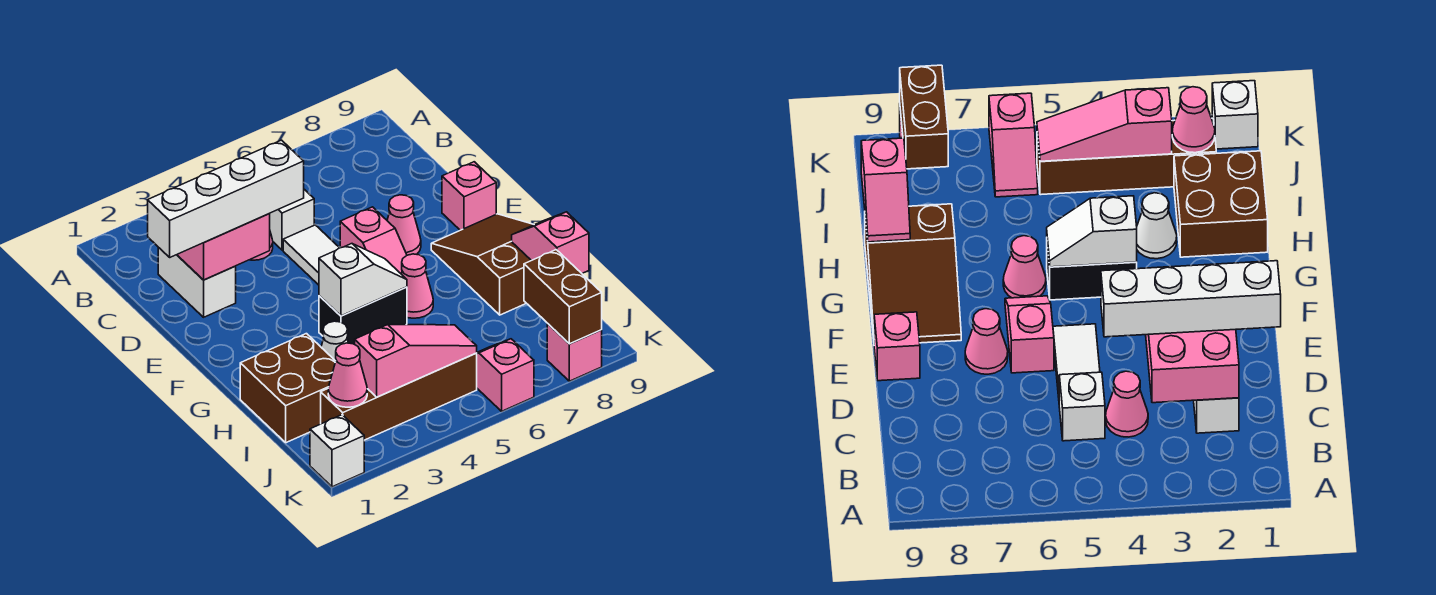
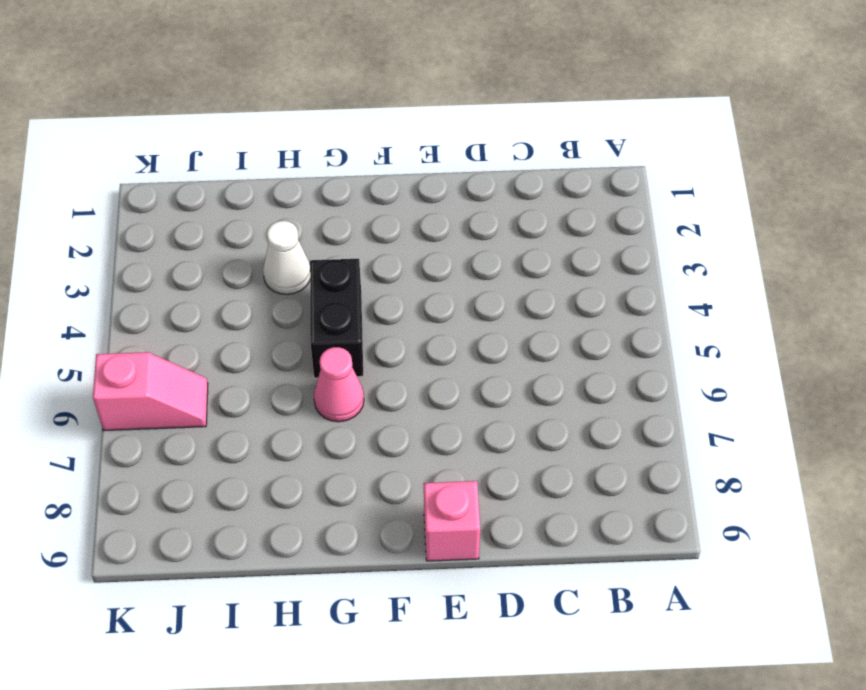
none -> white brick C2:D2 level 1
none -> pink cone C4 level 1
none -> white brick C5 level 1

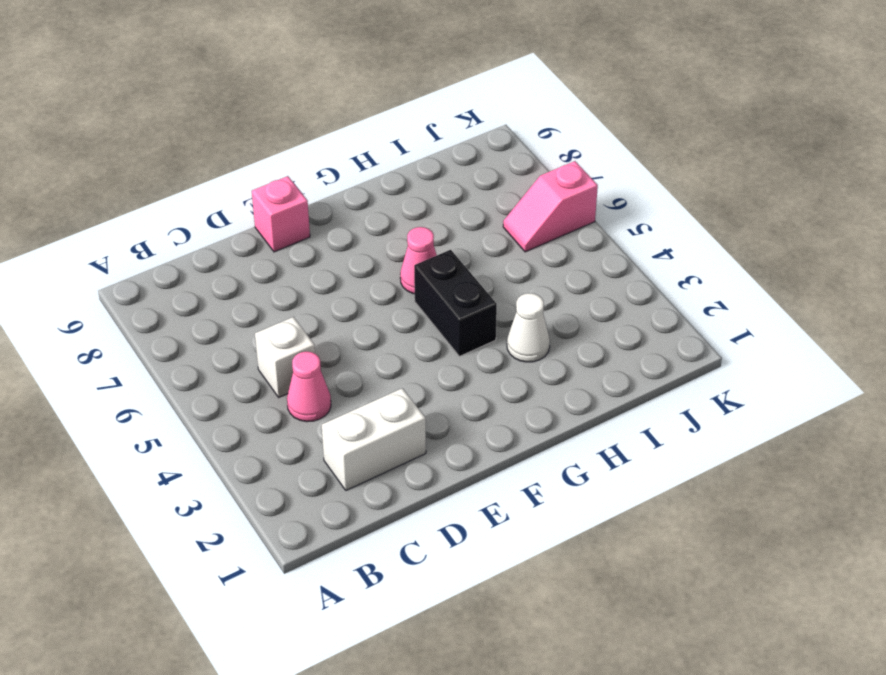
none -> white tile D5:E5 level 1
none -> pink slope E6:F6 level 1 top E
none -> pink cone E7 level 1

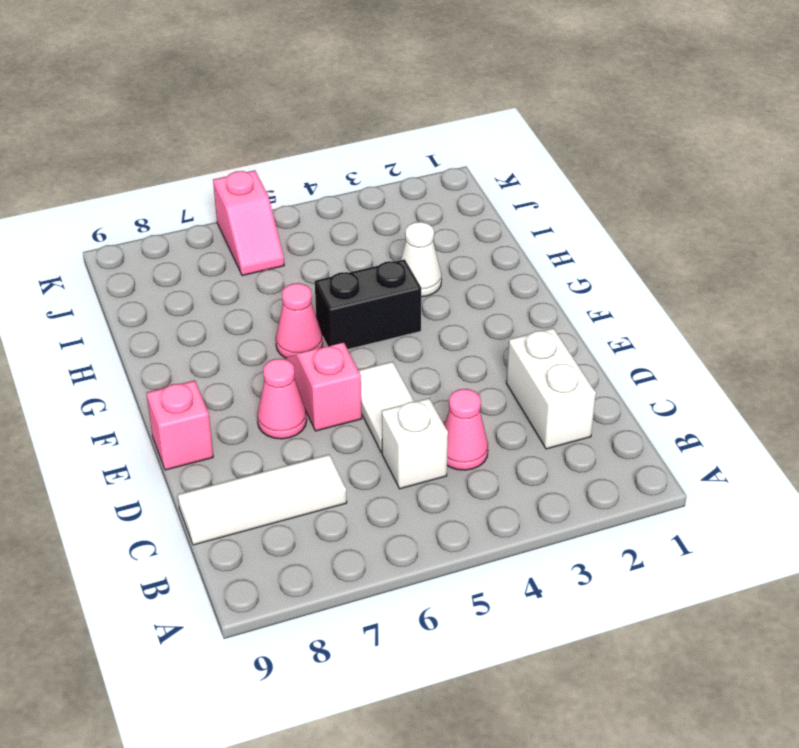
white tile C7:C9 level 1 -> none
none -> brown slope F8:H9 level 1 top H
none -> brown brick H1:I2 level 1
none -> brown brick J2:J5 level 1

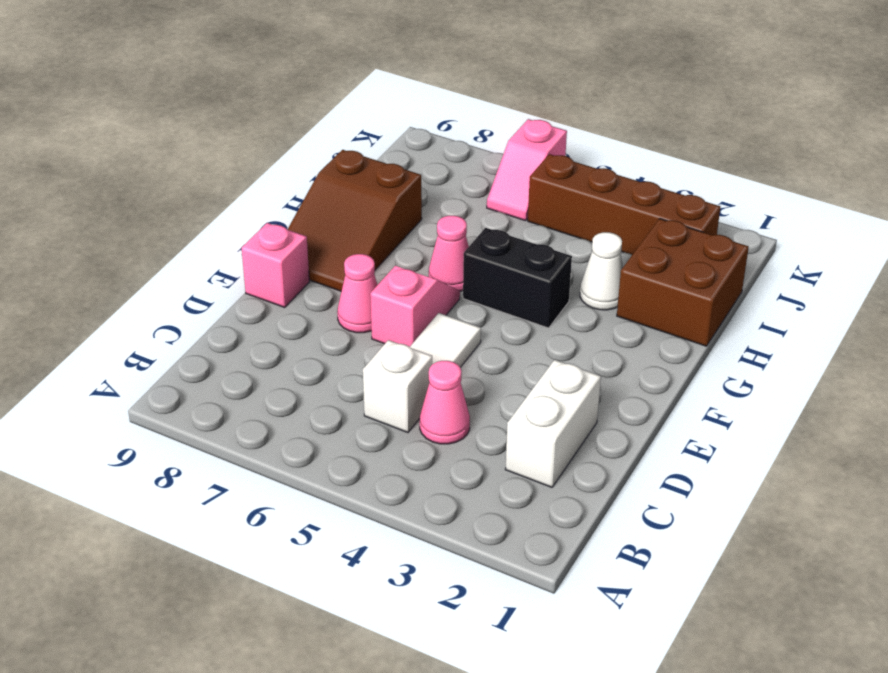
none -> white brick K1 level 1
none -> pink brick K8 level 1
none -> pink brick C2:D3 level 2

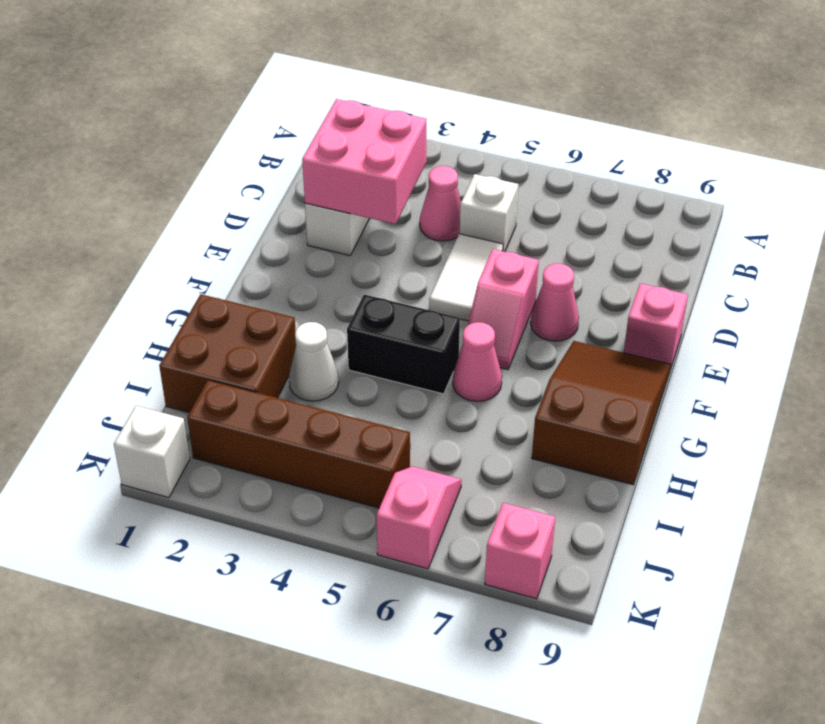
none -> white slope G4:G5 level 2 top 4
none -> pink slope H9:I9 level 2 top I
none -> pink cone J2 level 2

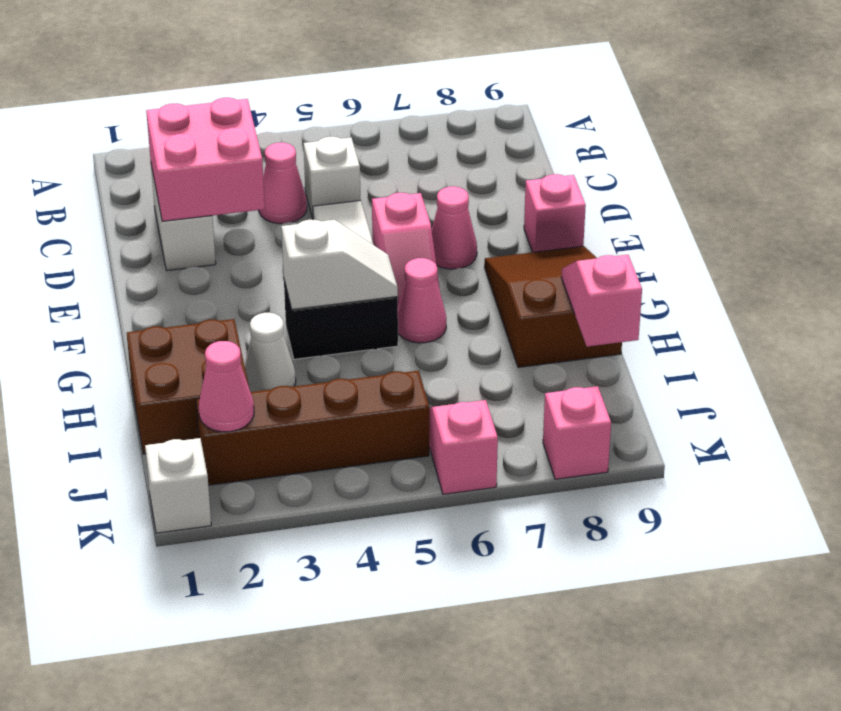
none -> pink slope J3:J5 level 2 top 3
none -> brown brick J8:K8 level 2
none -> white brick D1:D4 level 3

